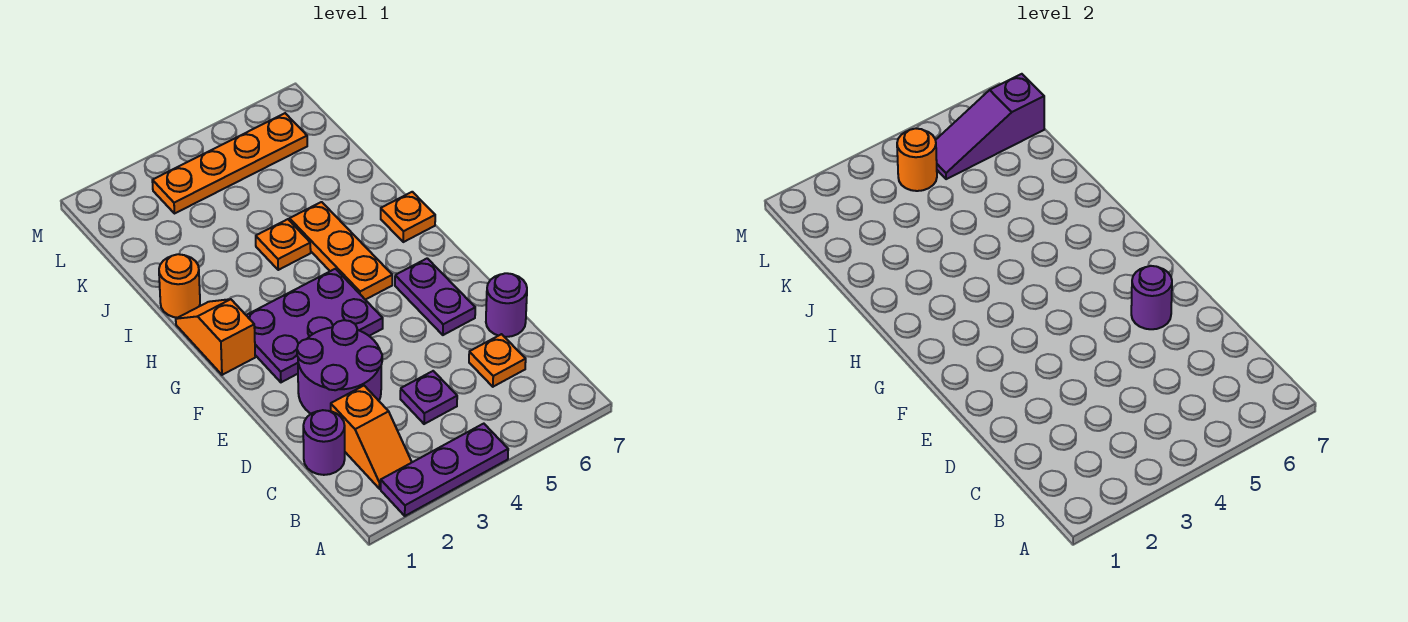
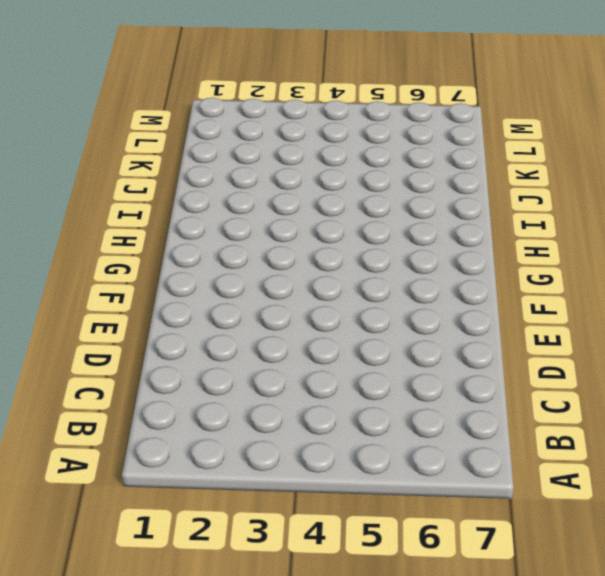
none -> purple plate A2:A4 level 1
none -> orange slope B2:C2 level 1 top C
none -> purple round brick C1 level 1

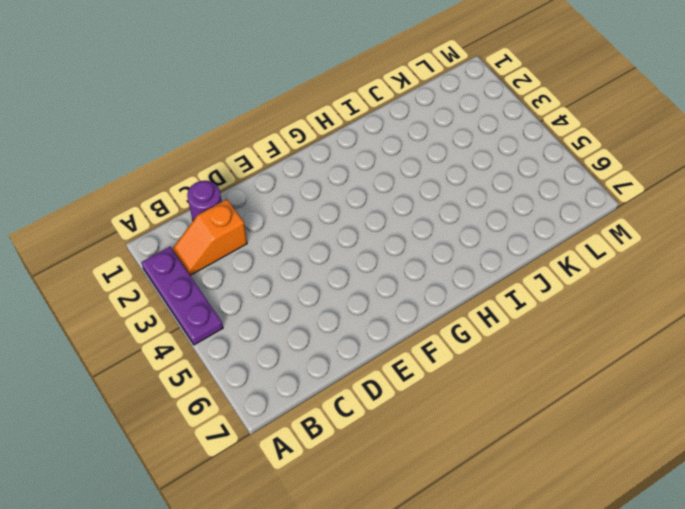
none -> purple plate C4 level 1
none -> orange plate C6 level 1
none -> purple round brick D2:E3 level 1

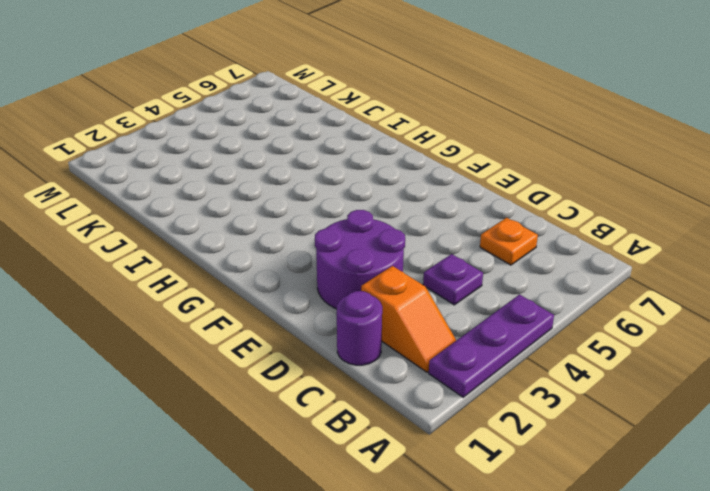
none -> purple round brick D7 level 1
none -> purple plate E6:F6 level 1
none -> purple plate F2:G4 level 1

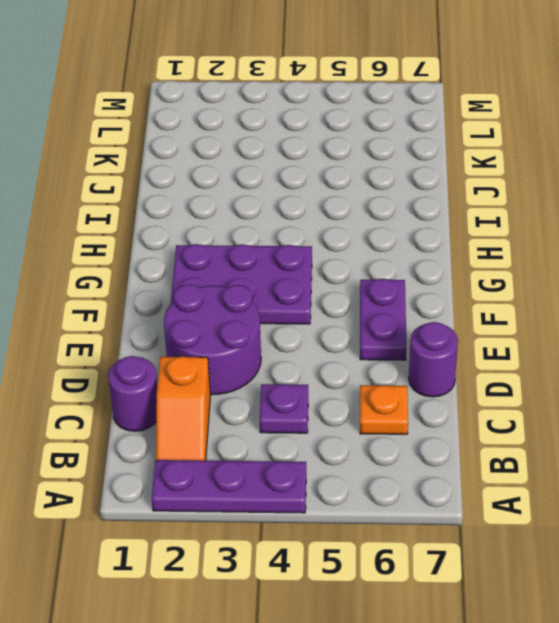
none -> orange slope G1:H1 level 1 top G
none -> orange plate G5:I5 level 1
none -> orange plate H7 level 1

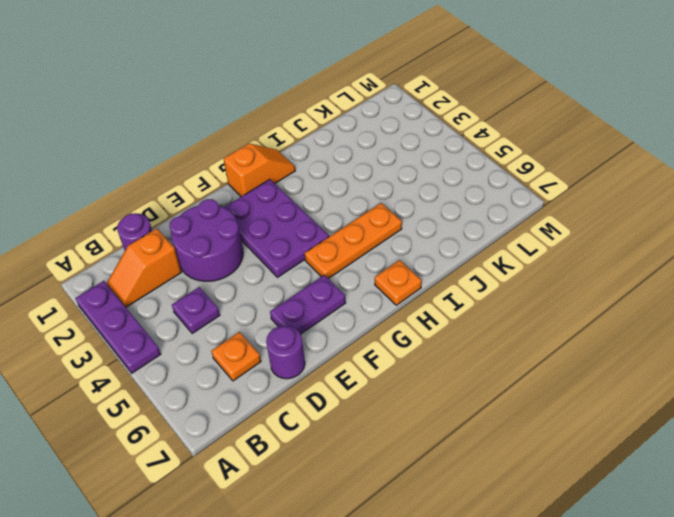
none -> orange round brick I1 level 1
none -> orange plate I4 level 1
none -> orange plate L3:L6 level 1

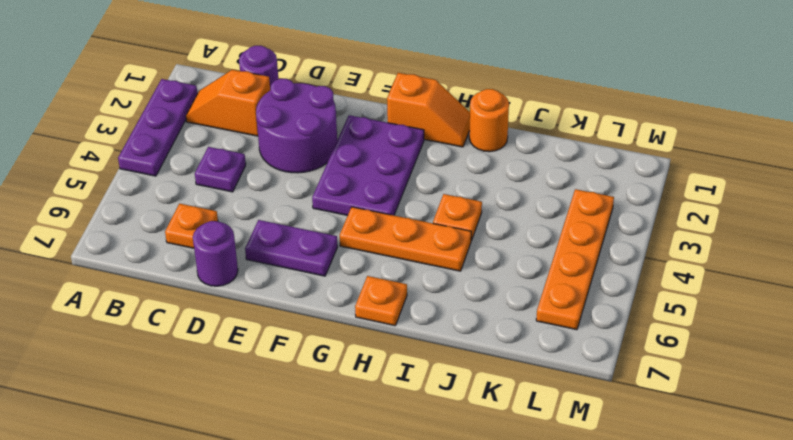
none -> purple round brick E6 level 2
none -> orange round brick L4 level 2
none -> purple slope L5:L7 level 2 top 7

